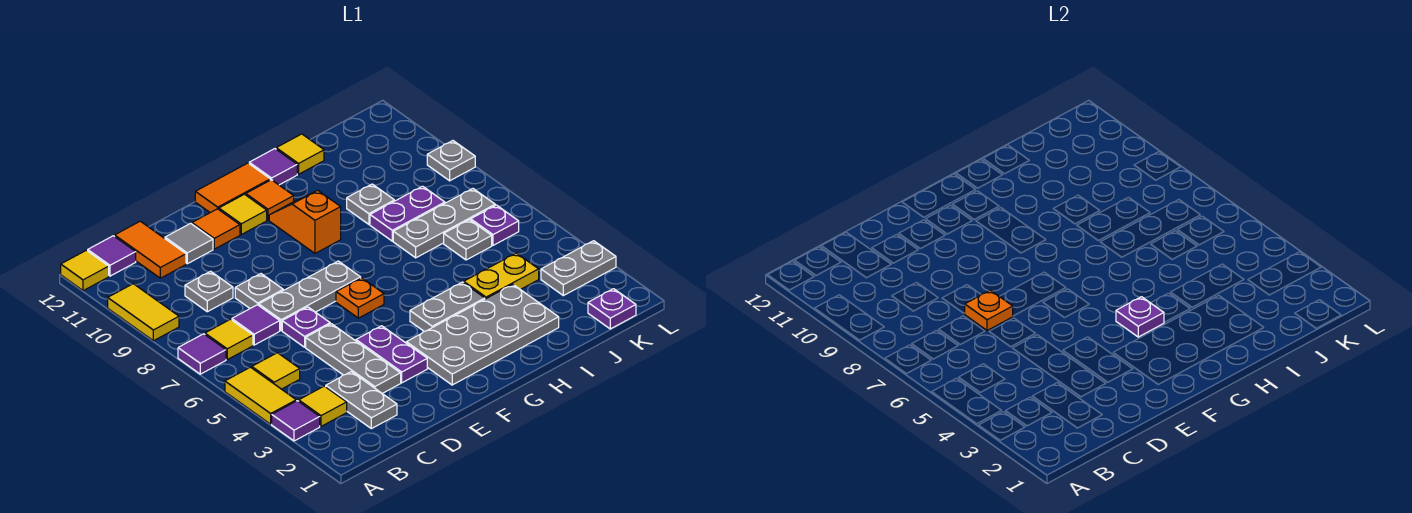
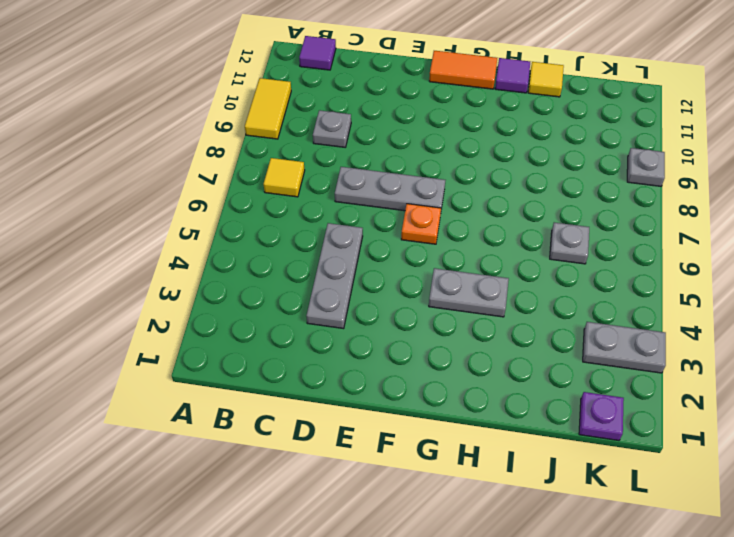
none -> purple tile A3 level 1
none -> yellow tile A4:A5 level 1
none -> purple tile A7 level 1
none -> yellow tile A12 level 1

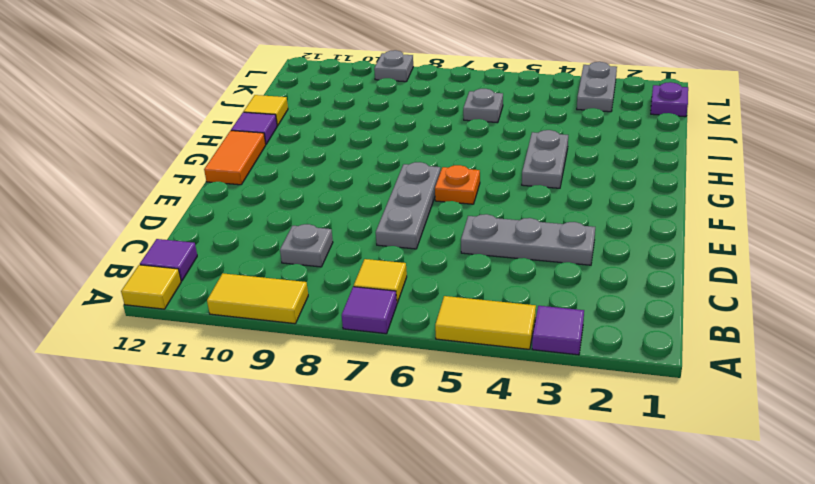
none -> yellow tile B3 level 1
none -> yellow tile B5 level 1
none -> grey plate C2:C3 level 1
none -> purple tile C7 level 1

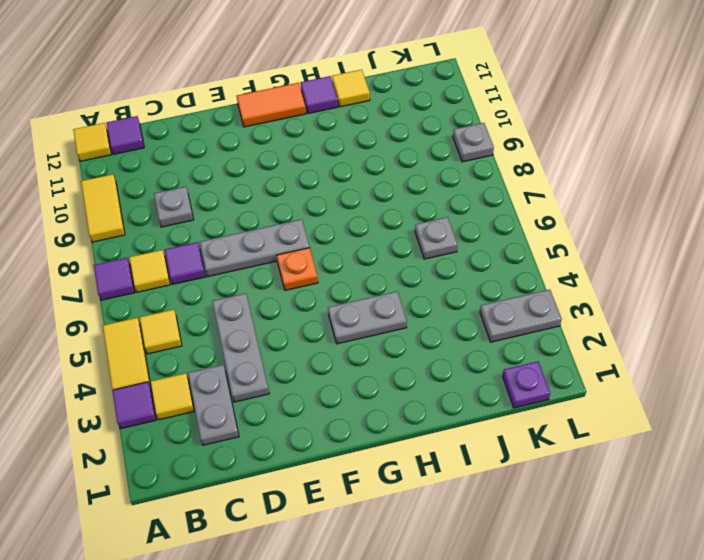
none -> orange tile C11:C12 level 1
none -> purple plate D6 level 1
none -> grey plate D8 level 1
none -> grey tile D11 level 1

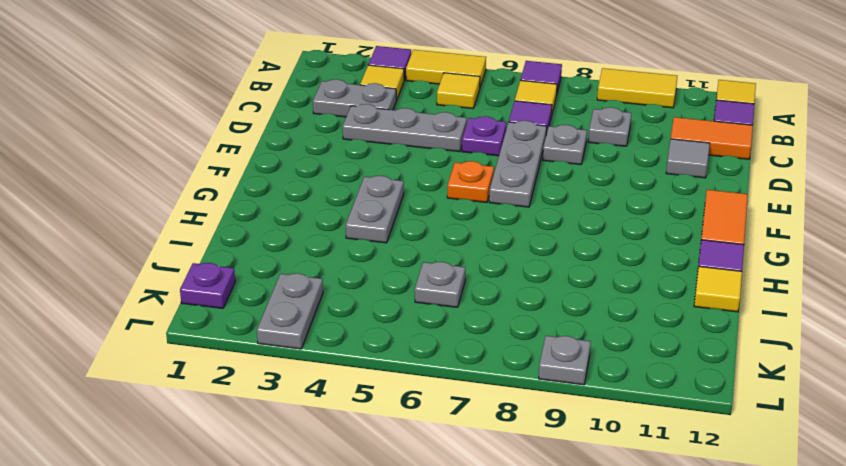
none -> purple plate E3:E4 level 1
none -> orange tile E11 level 1
none -> grey plate F2:I3 level 1
none -> yellow tile F11 level 1

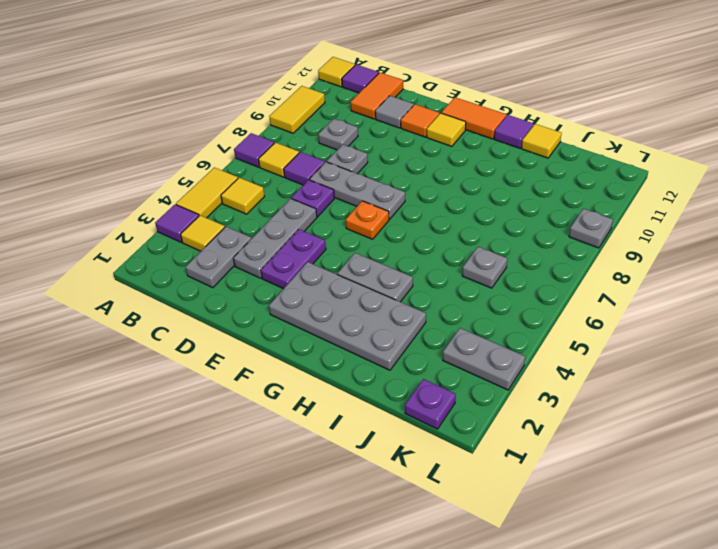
none -> orange slope G9:G10 level 1 top 9
none -> orange tile G11 level 1
none -> yellow plate I4:J4 level 1
none -> grey plate I7:K7 level 1

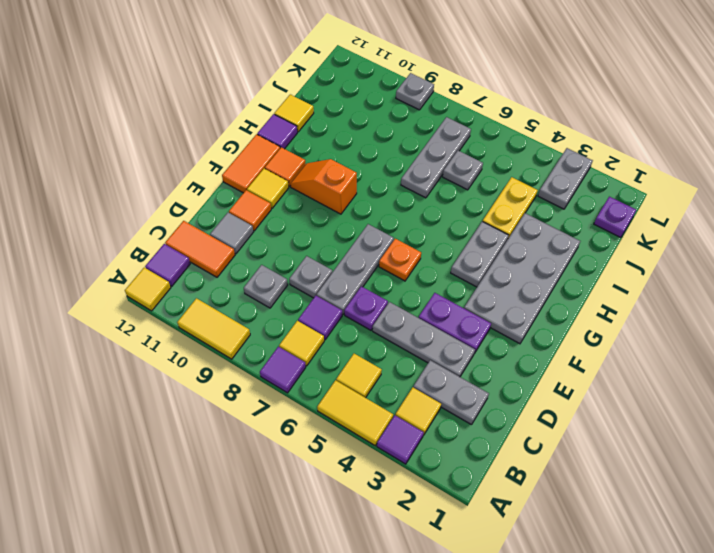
none -> purple plate I8:J8 level 1
none -> grey plate I9 level 1
none -> purple plate K6 level 1
none -> orange plate D7 level 2

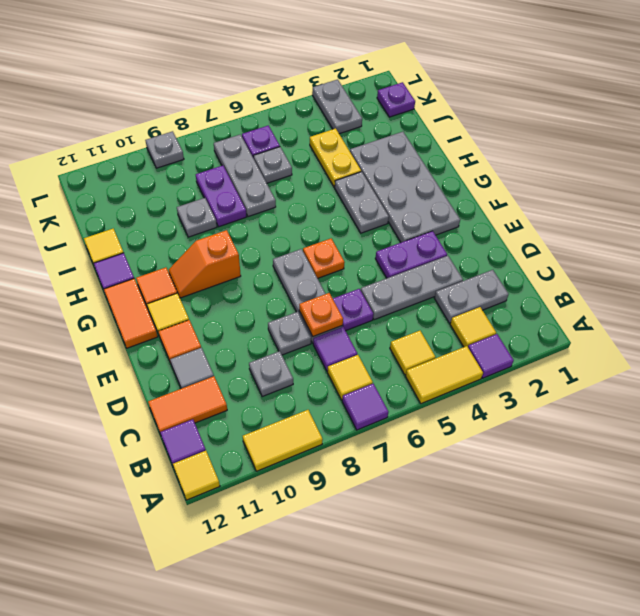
none -> purple plate G4 level 2

